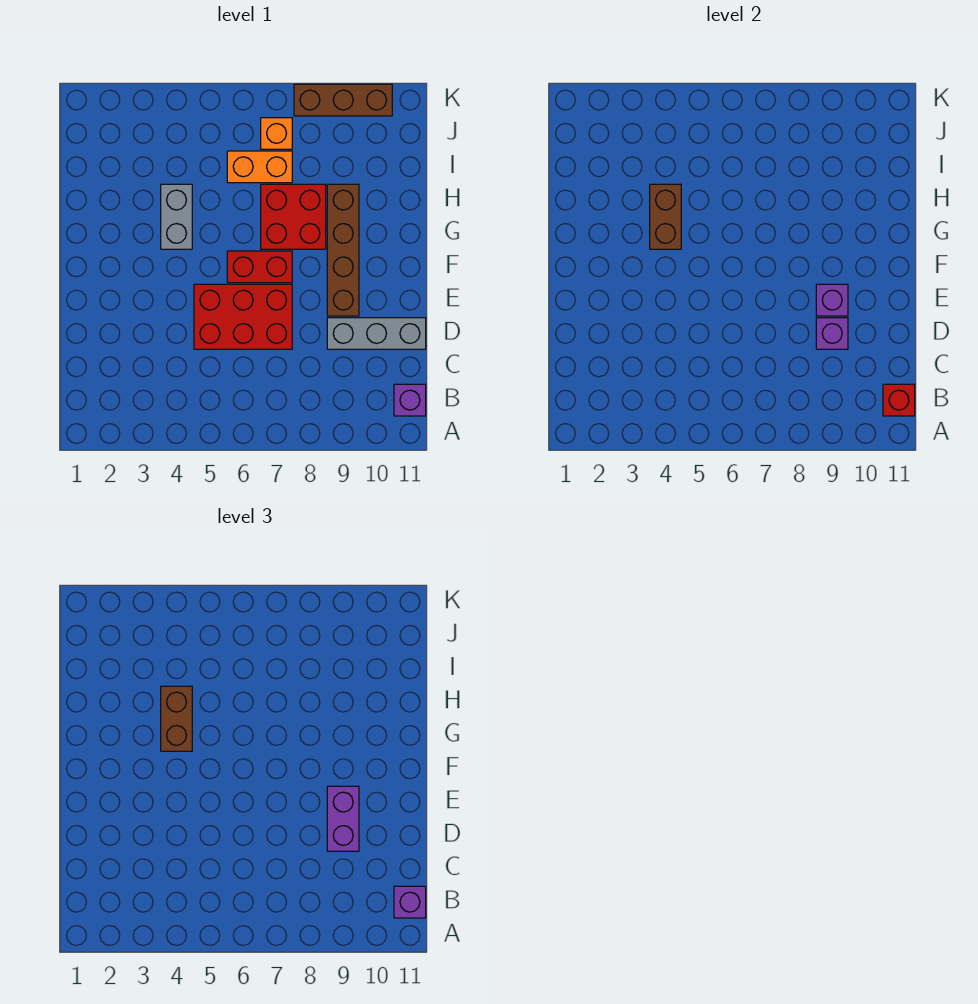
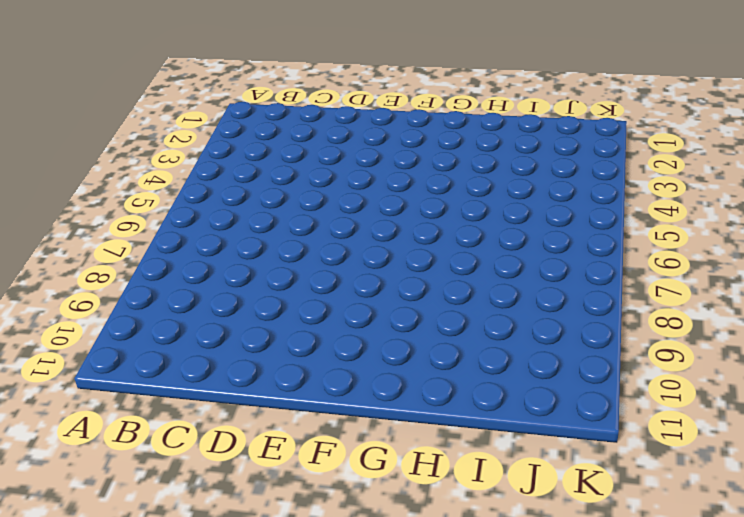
none -> purple brick B11 level 1
none -> red brick D5:E7 level 1
none -> grey brick D9:D11 level 1

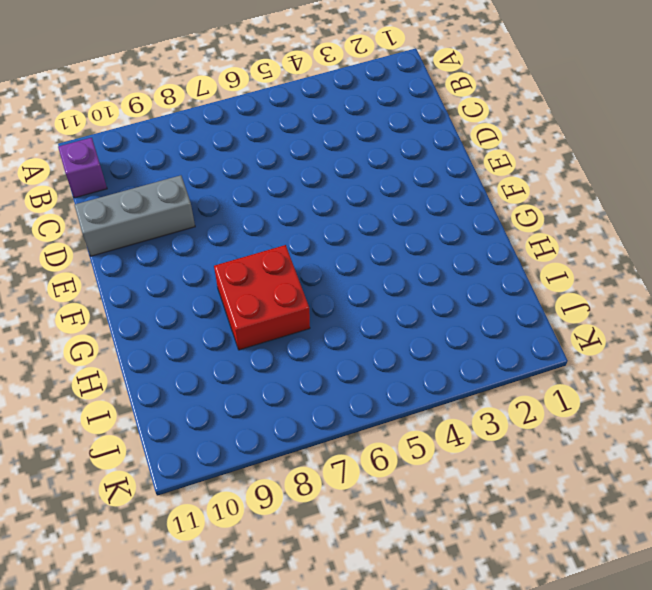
none -> red brick D5:E7 level 1
none -> brown brick E9:H9 level 1
none -> red brick F6:F7 level 1

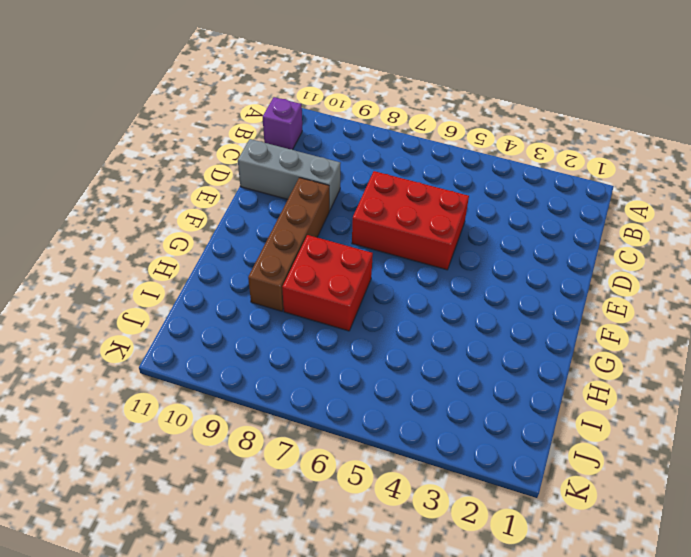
none -> red brick F6:F7 level 1
none -> grey brick G4:H4 level 1
none -> orange brick I6:I7 level 1

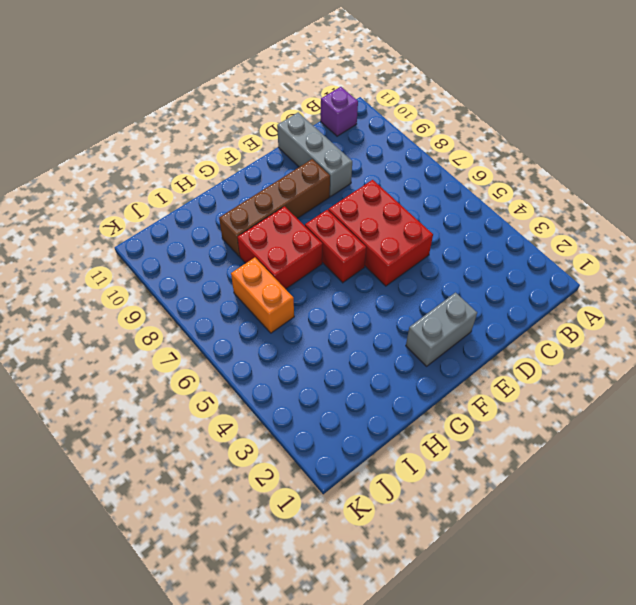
grey brick E2:F2 level 1 -> grey brick G4:H4 level 1
none -> orange brick J7 level 1
none -> brown brick K8:K10 level 1
none -> red brick B11 level 2

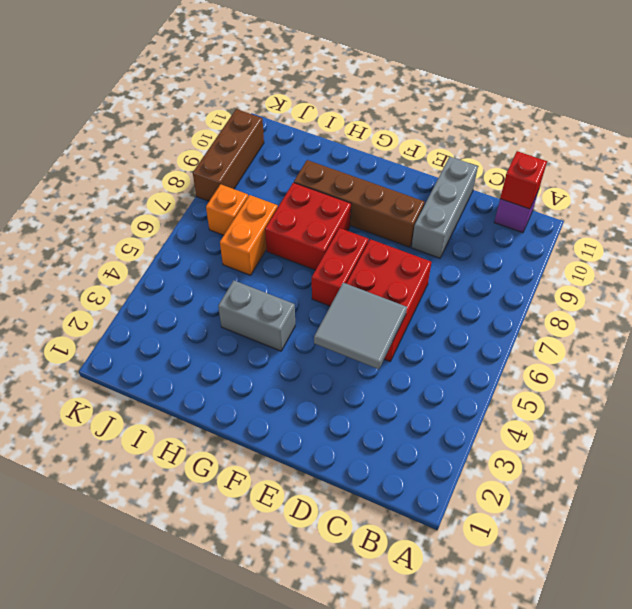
grey tile D4:E5 level 2 -> none
none -> purple brick D9 level 2
none -> purple brick E9 level 2
none -> brown brick G4:H4 level 2

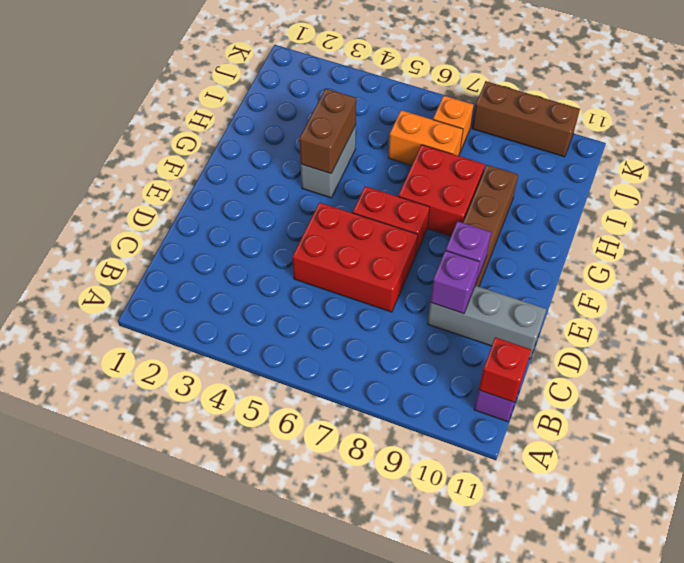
none -> purple brick B11 level 3
none -> purple brick D9:E9 level 3
none -> brown brick G4:H4 level 3

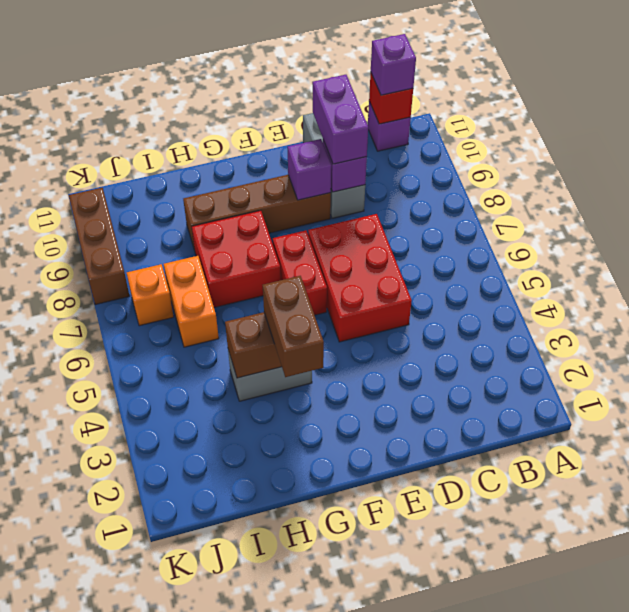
purple brick D9:D10 level 3 -> purple brick D9:E9 level 3
brown brick G3:G4 level 3 -> brown brick G4:H4 level 3

